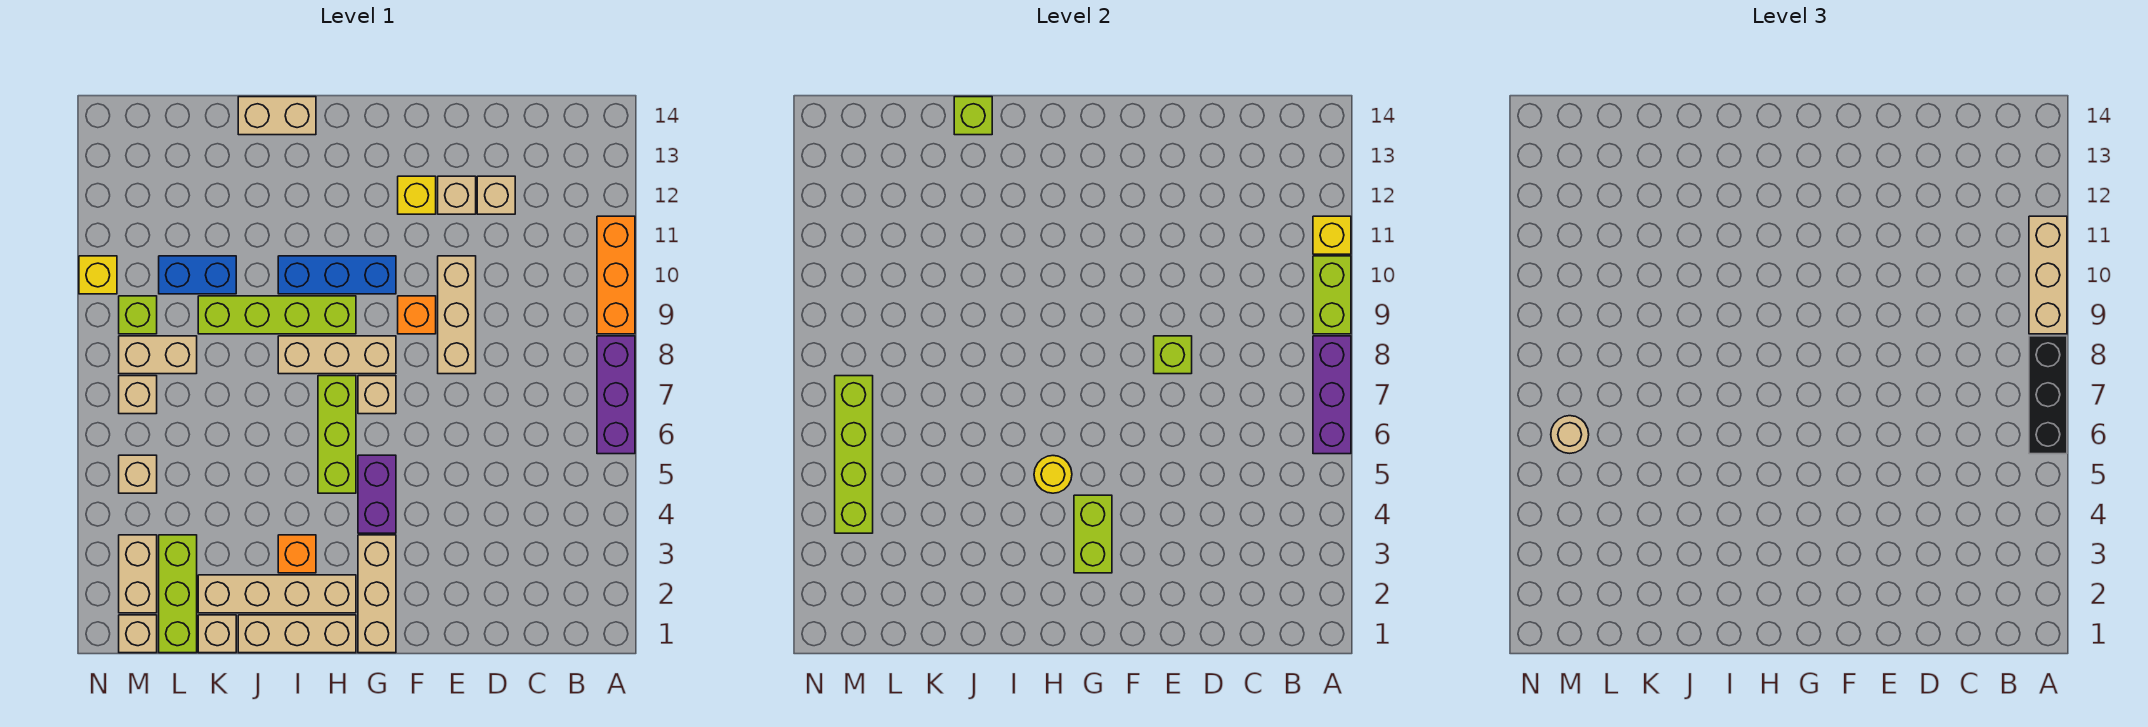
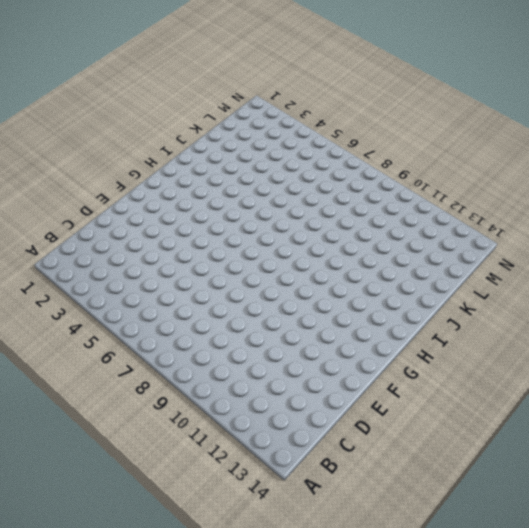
none -> purple brick A6:A8 level 1
none -> orange brick A9:A11 level 1
none -> tan brick D12 level 1
none -> tan brick E8:E10 level 1

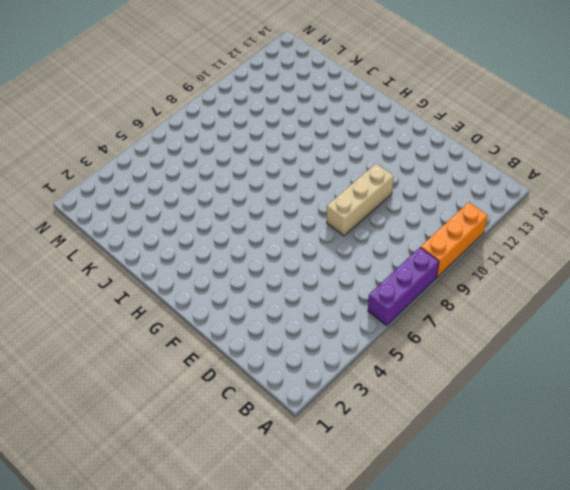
none -> tan brick D12 level 1
none -> tan brick E12 level 1
none -> orange brick F9 level 1
none -> yellow brick F12 level 1

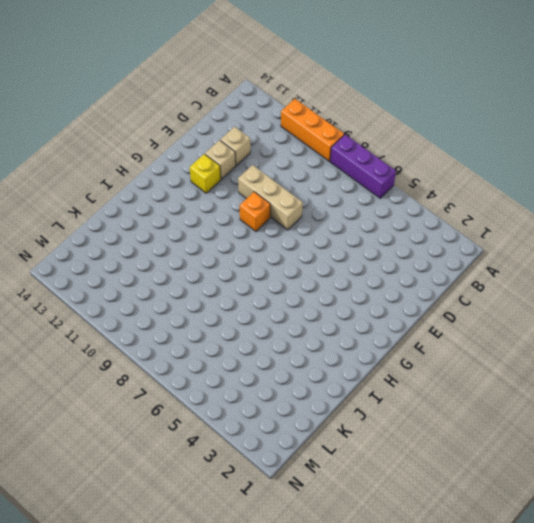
none -> tan brick G1:G3 level 1
none -> purple brick G4:G5 level 1
none -> tan brick G7 level 1
none -> tan brick G8:I8 level 1

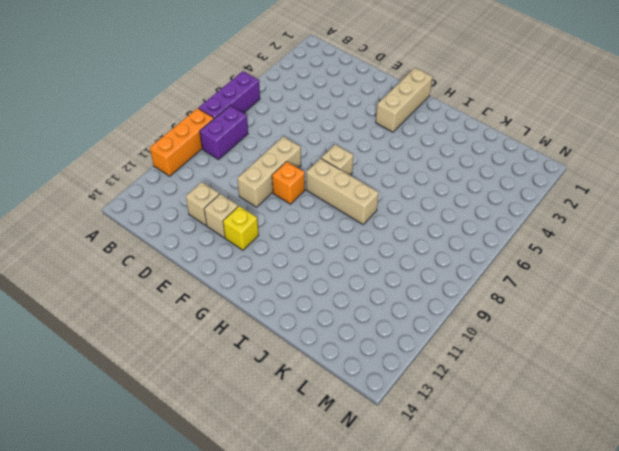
purple brick B8:B9 level 1 -> purple brick G4:G5 level 1
none -> blue brick G10:I10 level 1
none -> tan brick H1:J1 level 1
none -> tan brick H2:K2 level 1
none -> lime brick H5:H7 level 1

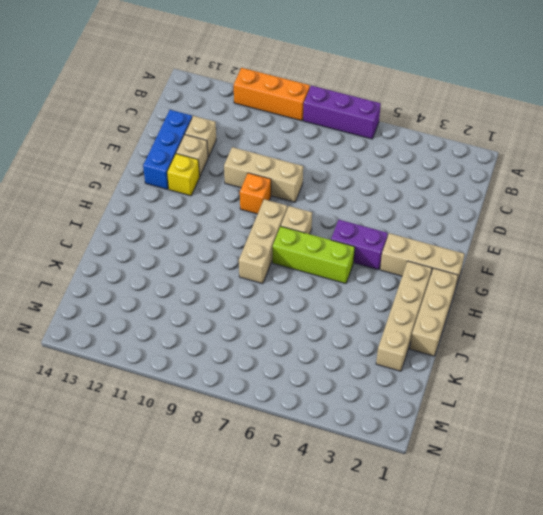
blue brick D13:F13 level 1 -> blue brick G10:I10 level 1
none -> lime brick H9:K9 level 1
none -> orange brick I3 level 1
none -> tan brick I14:J14 level 1
none -> tan brick K1 level 1

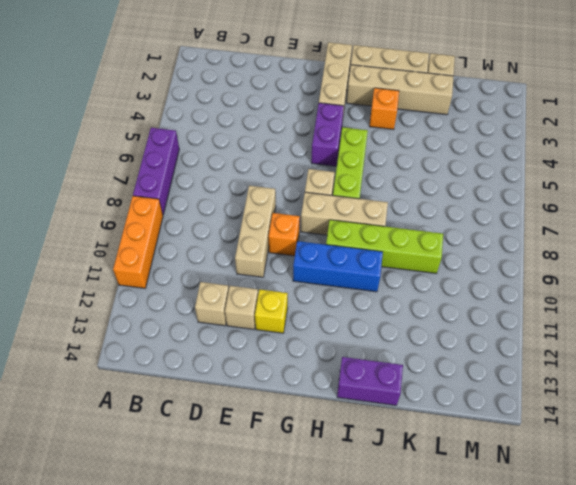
purple brick I14:J14 level 1 -> tan brick I14:J14 level 1
none -> blue brick K10:L10 level 1
none -> lime brick L1:L3 level 1
none -> tan brick L8:M8 level 1
none -> tan brick M1 level 1

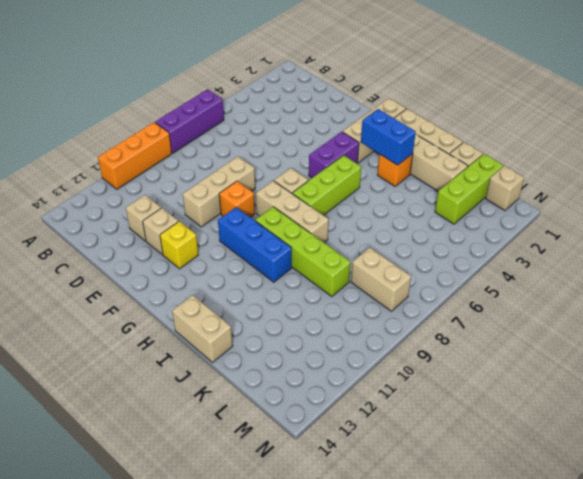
blue brick H3:I3 level 2 -> blue brick K10:L10 level 1
none -> tan brick M2:M3 level 1
none -> tan brick M5 level 1
none -> tan brick M7 level 1
none -> lime brick M9 level 1

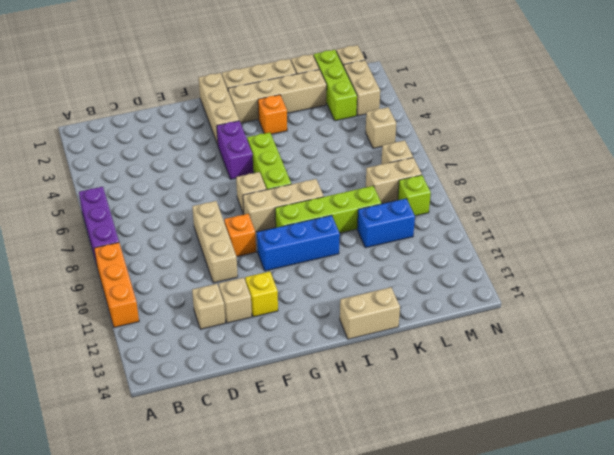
none -> yellow brick N10 level 1
none -> purple brick A6:A8 level 2
none -> lime brick A9:A10 level 2
none -> yellow brick A11 level 2

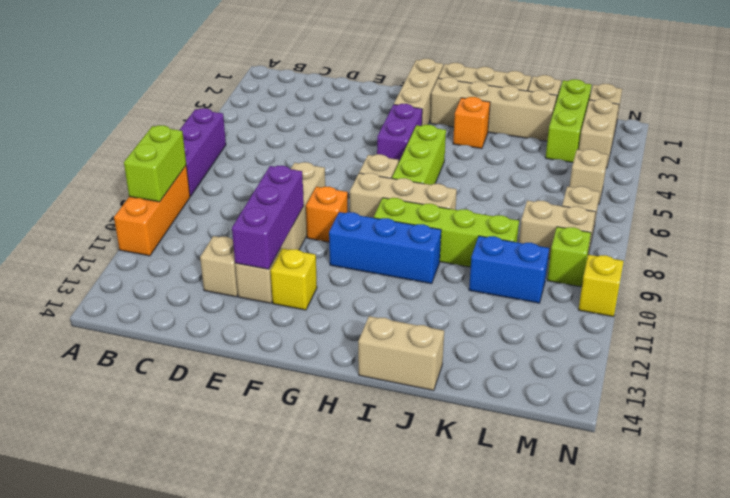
purple brick E10:E12 level 2 -> purple brick A6:A8 level 2
none -> yellow brick A11 level 2
none -> lime brick E8 level 2
none -> lime brick G3:G4 level 2
none -> yellow round brick H5 level 2

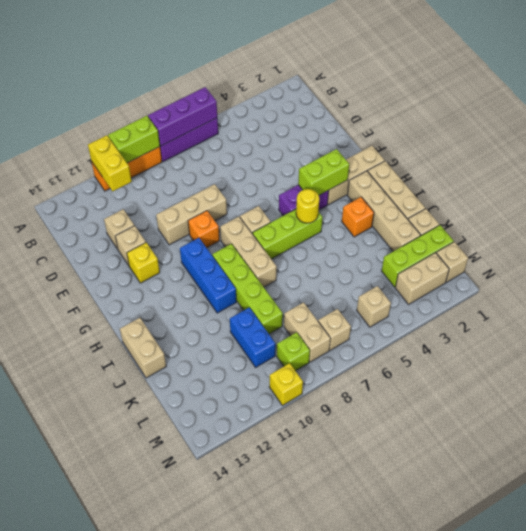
yellow brick A11:B11 level 2 -> yellow brick A11 level 2
none -> lime brick E8 level 2
none -> lime brick J14 level 2
none -> lime brick M4:M7 level 2
none -> black brick A6:A8 level 3

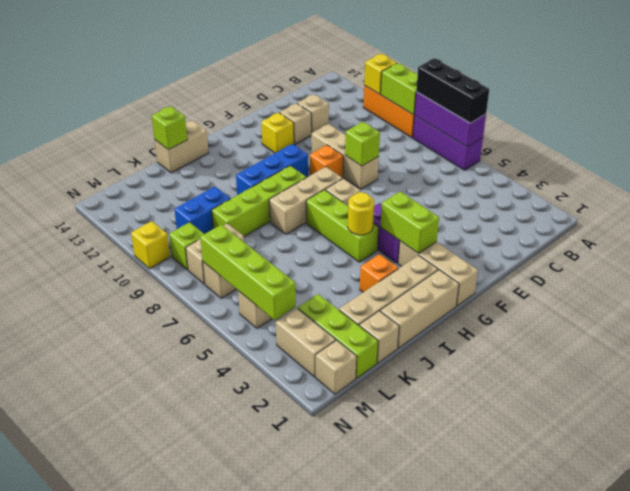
none -> tan brick A9:A11 level 3
none -> tan round brick M6 level 3

